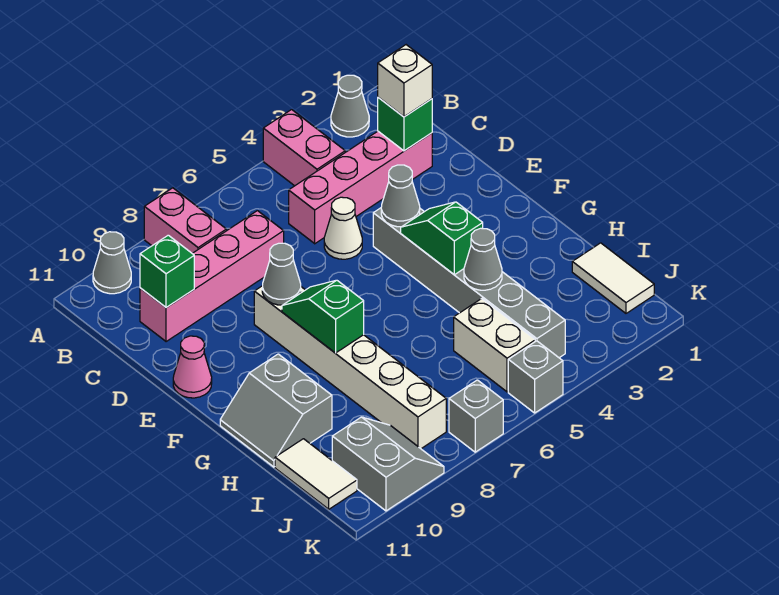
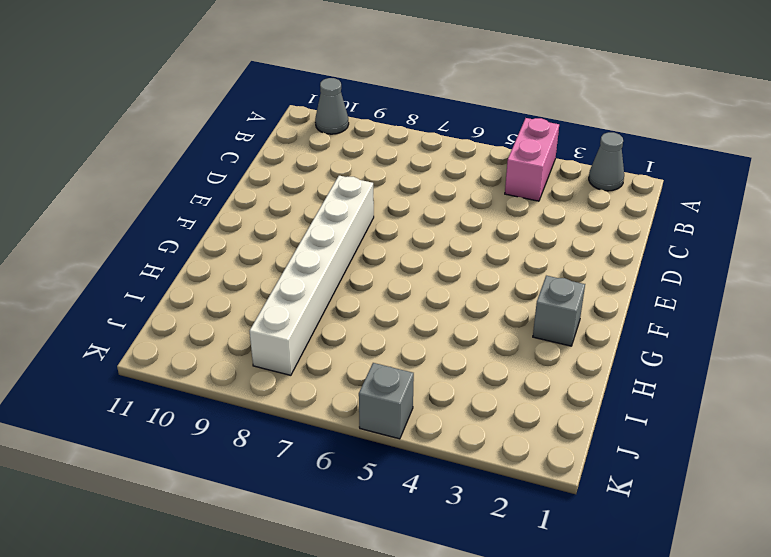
grey brick G2 level 1 -> grey brick K7 level 1
none -> pink brick A8:B8 level 1
none -> pink brick C2:C5 level 1
none -> pink brick C7:C10 level 1

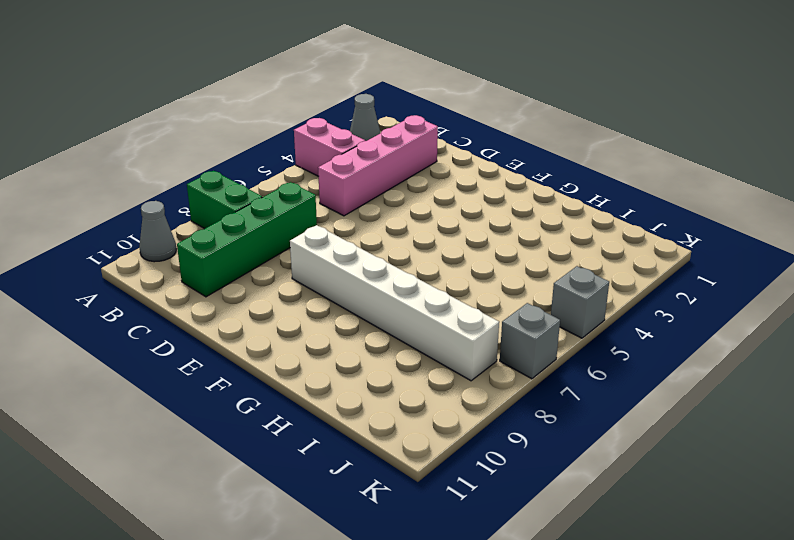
green brick A8:B8 level 1 -> pink brick A8:B8 level 1
green brick C7:C10 level 1 -> pink brick C7:C10 level 1
none -> white cone D5 level 1
none -> grey brick E4:J4 level 1
none -> pink cone E11 level 1

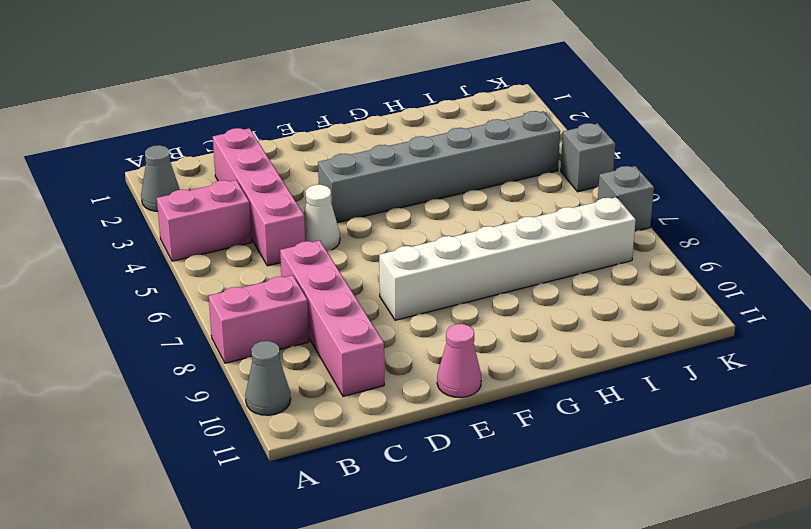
none -> grey slope G10:H11 level 1 top 10
none -> white tile I1:J1 level 1
none -> white brick I5:J5 level 1

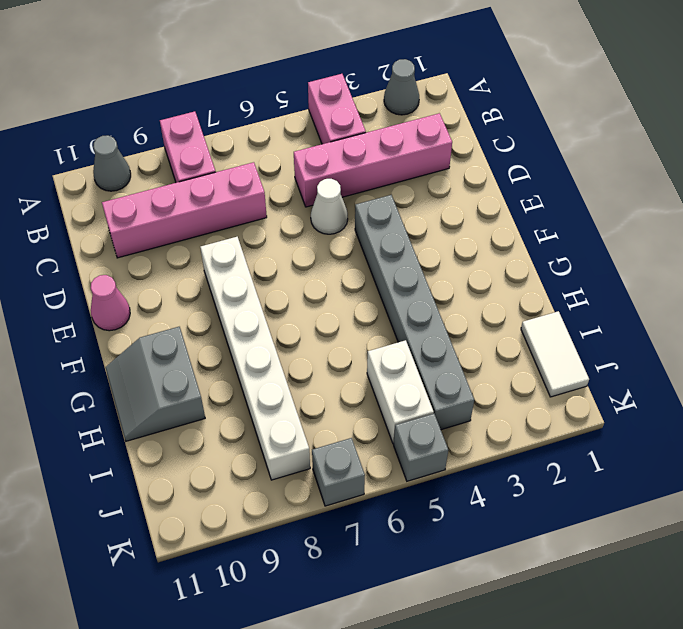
none -> white tile I11:J11 level 1
none -> grey slope J9:K10 level 1 top 10
none -> green brick C2 level 2

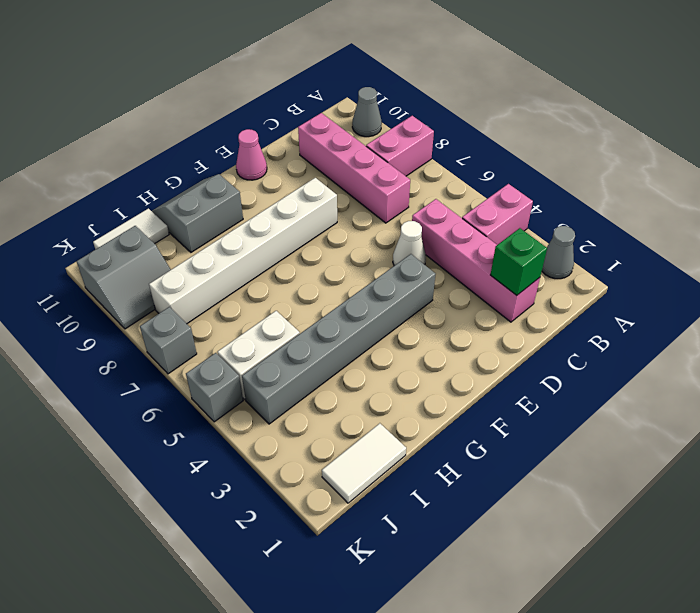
none -> green brick C10 level 2
none -> grey cone E4 level 2
none -> grey cone E8 level 2

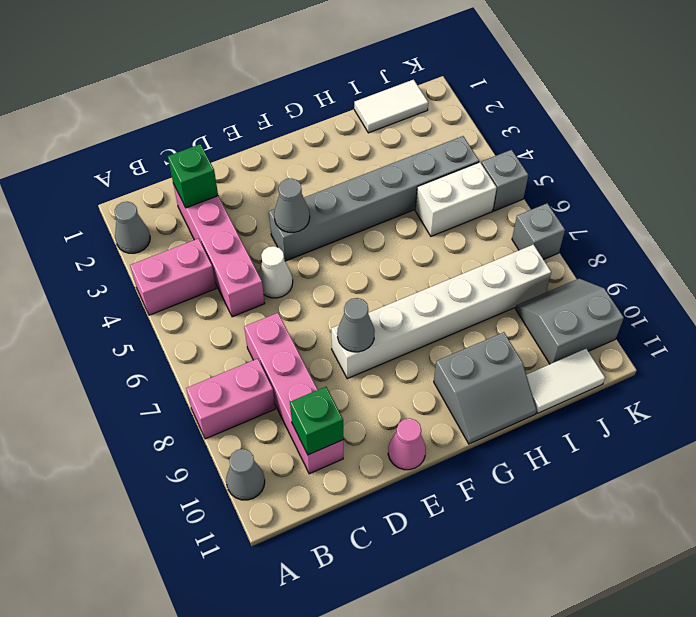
none -> green slope F4:G4 level 2 top G
none -> green slope F8:G8 level 2 top G
none -> grey cone H4 level 2

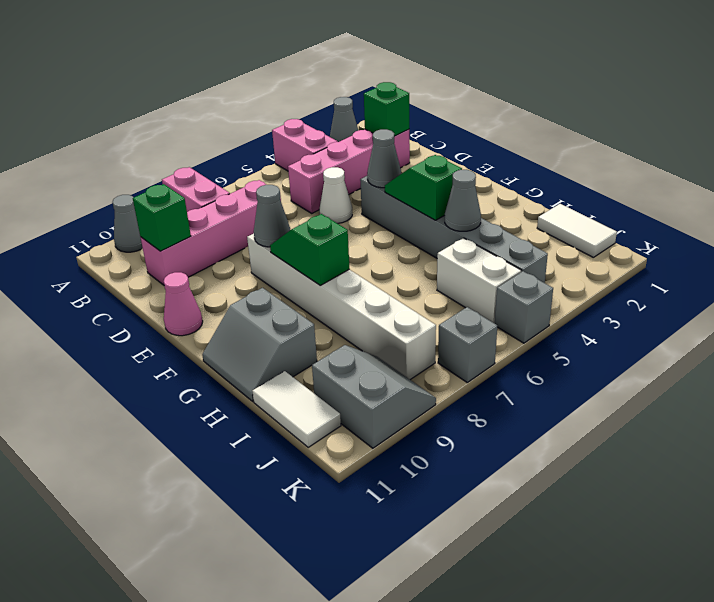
none -> white brick C2 level 3

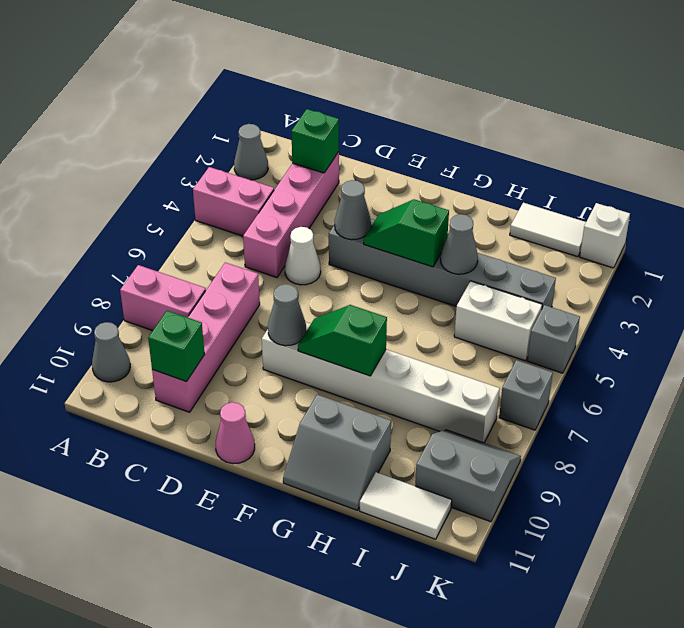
white brick K1 level 1 -> white brick C2 level 3

